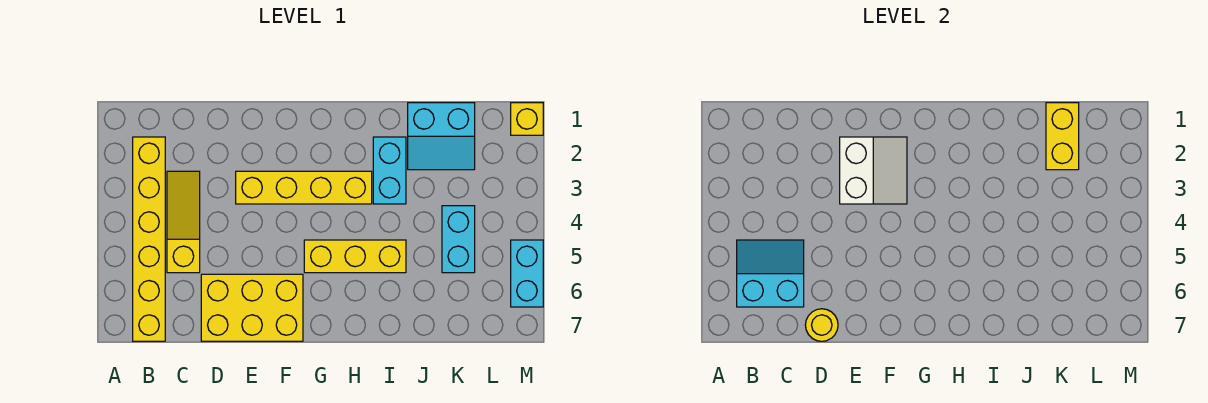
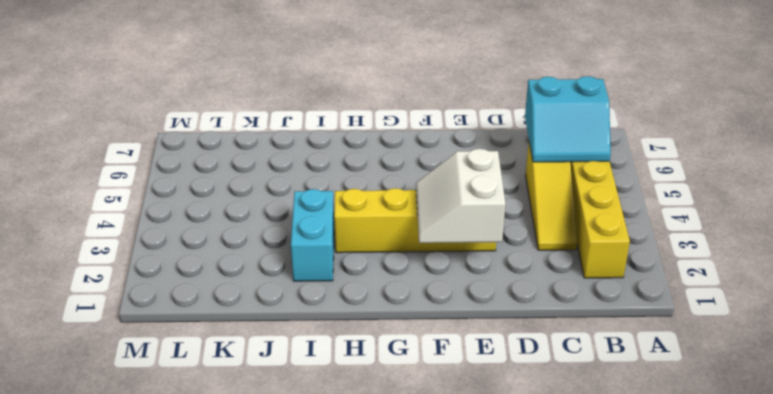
none -> yellow brick D6:F7 level 1
none -> yellow brick G5:I5 level 1
none -> cyan slope J1:K2 level 1 top 1

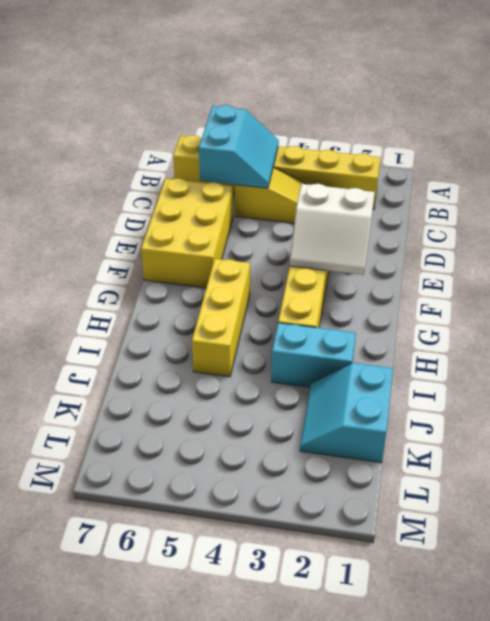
none -> cyan brick K4:K5 level 1
none -> yellow brick M1 level 1
none -> cyan brick M5:M6 level 1

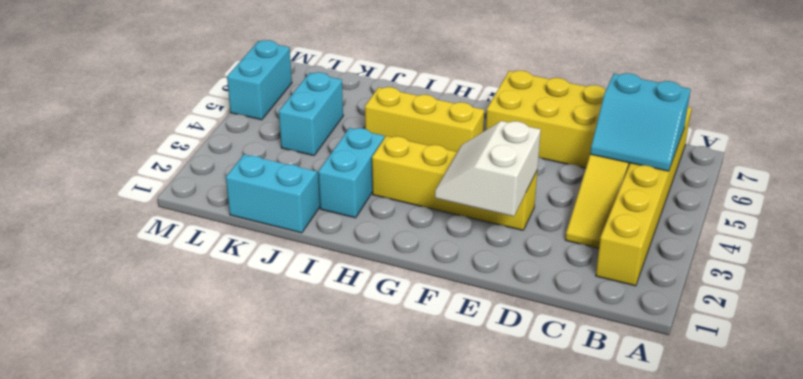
none -> yellow brick M1 level 1
none -> yellow round brick D7 level 2
none -> yellow brick K1:K2 level 2

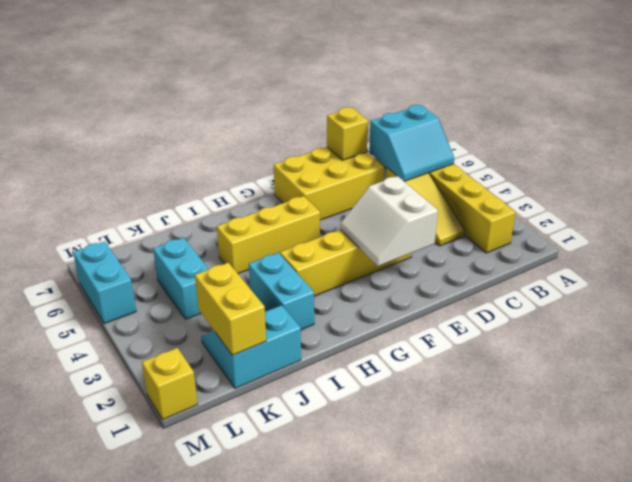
yellow brick D7 level 2 -> yellow round brick D7 level 2

